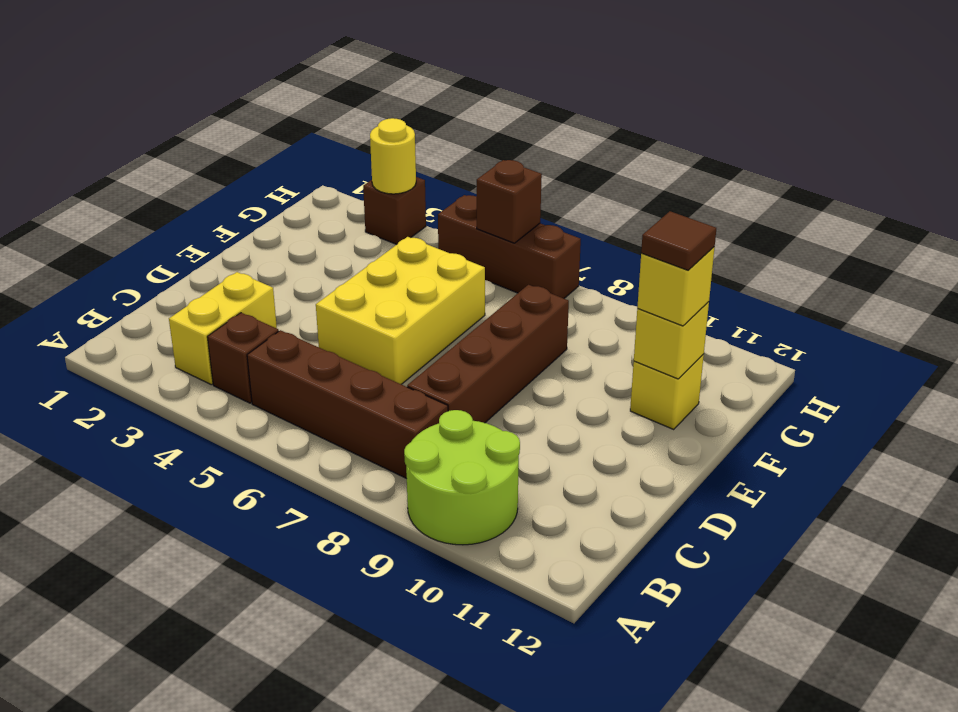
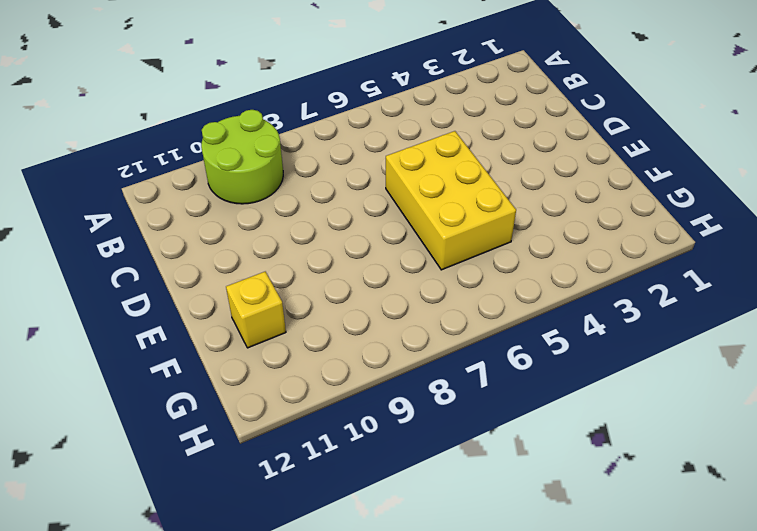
none -> yellow brick B3:C3 level 1
none -> brown brick B4 level 1
none -> brown brick B5:B8 level 1

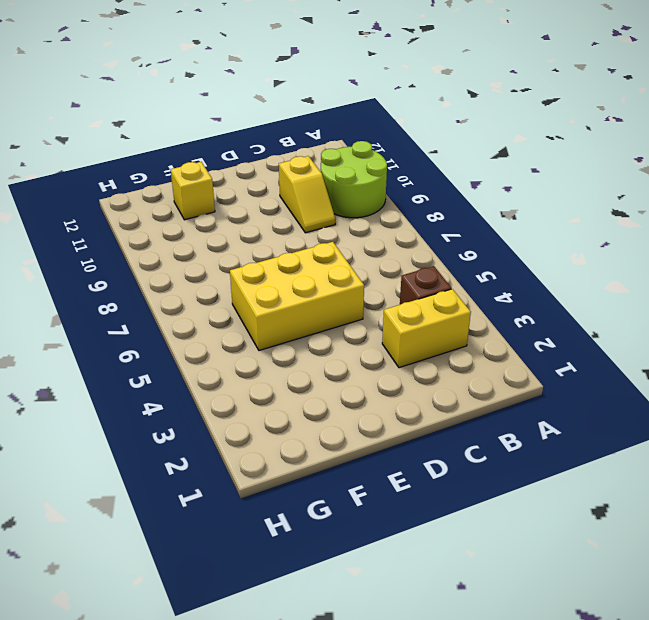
yellow slope C9:C10 level 1 top 10 -> none
none -> brown brick B5:B8 level 1
none -> brown brick C8:F8 level 1
none -> brown brick H3 level 1

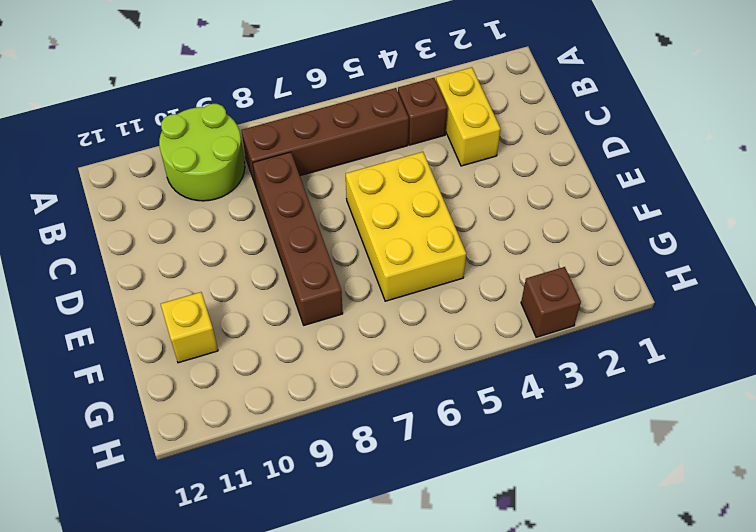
none -> brown brick H5:H7 level 1
none -> yellow brick F11 level 2
none -> yellow round brick H3 level 2

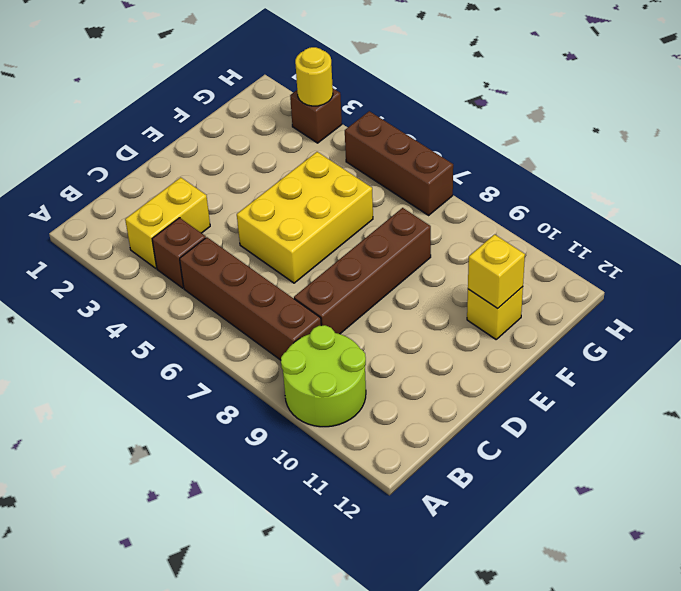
none -> brown brick H6 level 2
none -> yellow brick F11 level 3
none -> brown tile F11 level 4

